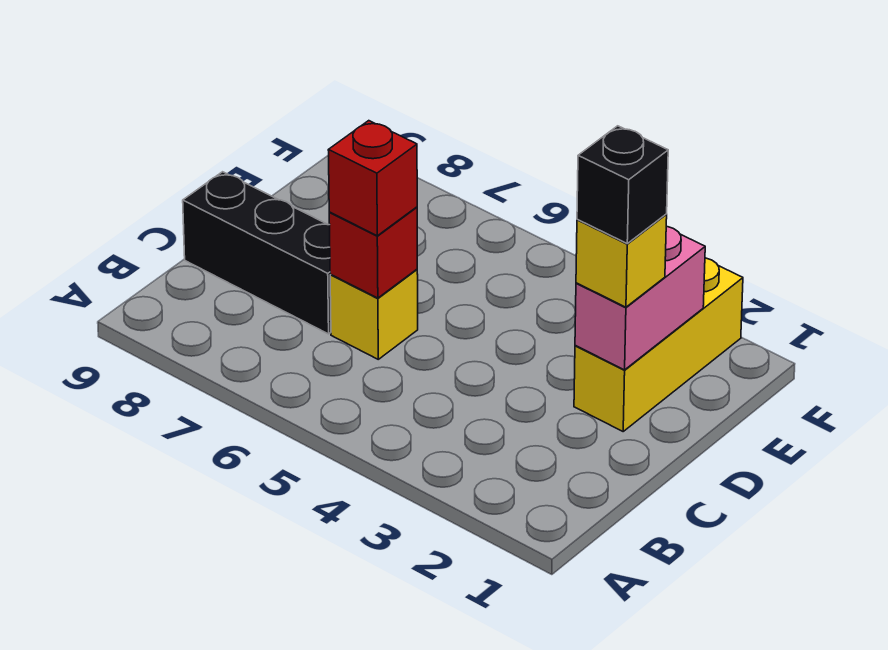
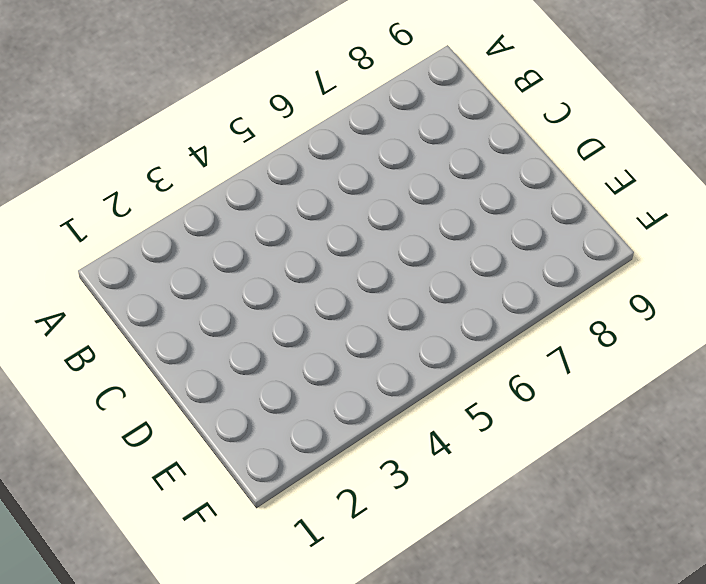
none -> yellow brick C6 level 1
none -> black brick C7:C9 level 1

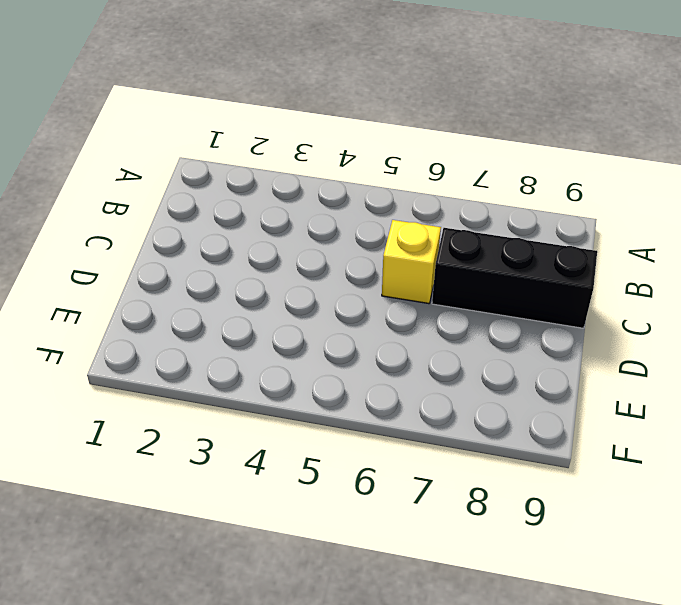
none -> yellow brick D2:F2 level 1
none -> red brick C6 level 2

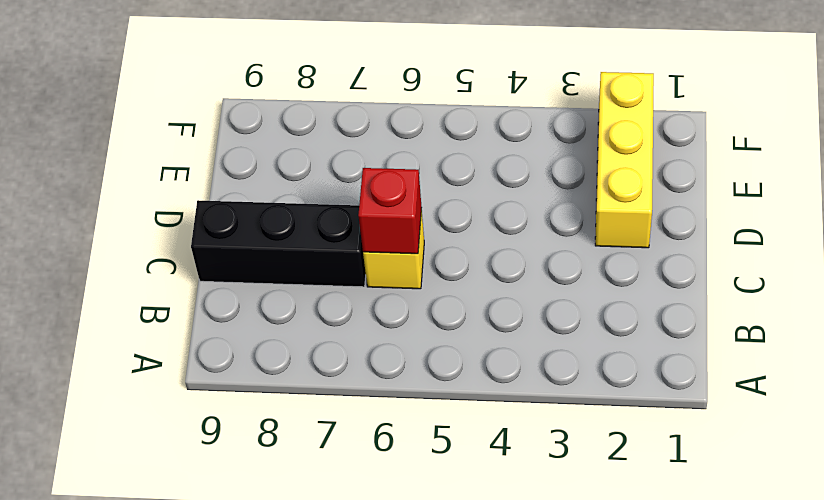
none -> pink brick D2:E2 level 2
none -> red brick C6 level 3

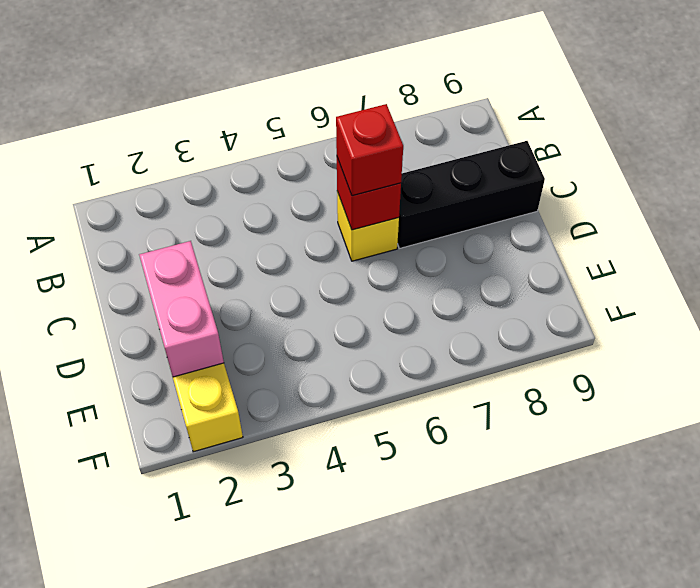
none -> yellow brick D2 level 3
none -> black brick D2 level 4

